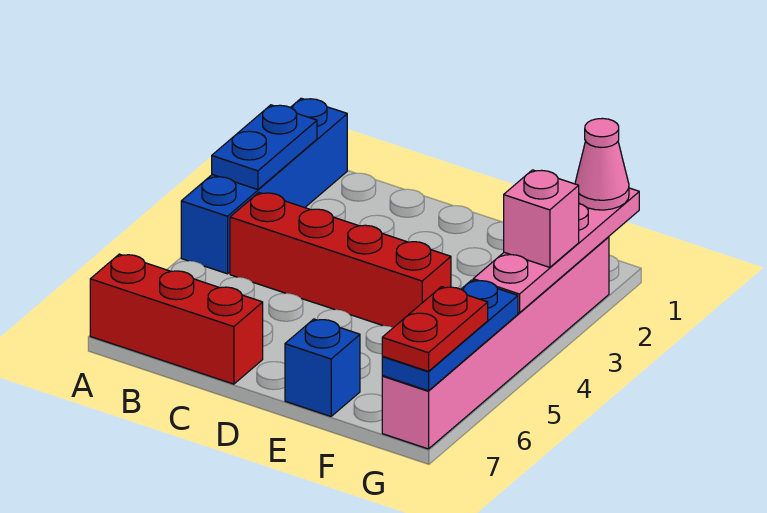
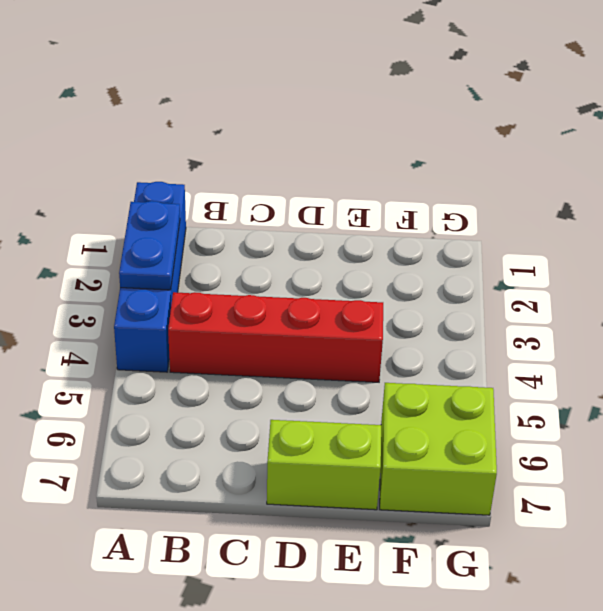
lime brick D7:E7 level 1 -> blue brick E7 level 1
lime brick F6:G7 level 1 -> pink brick G2:G7 level 1
none -> red brick A7:C7 level 1
none -> pink plate G1:G4 level 2

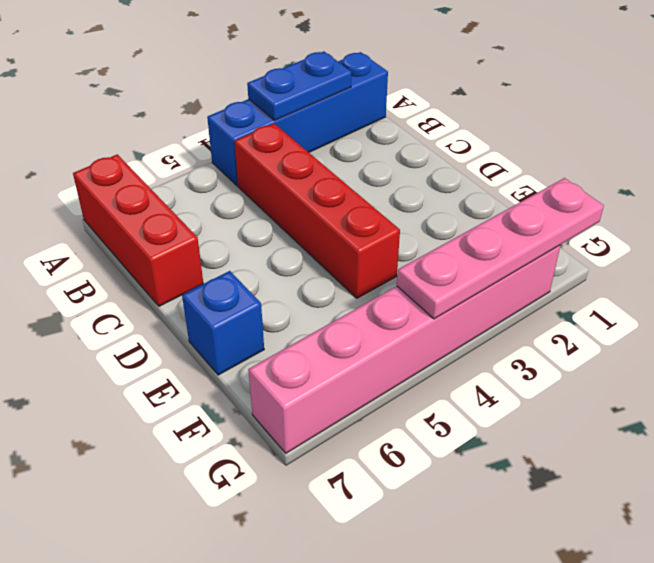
none -> blue plate G5:G7 level 2
none -> pink cone G1 level 3

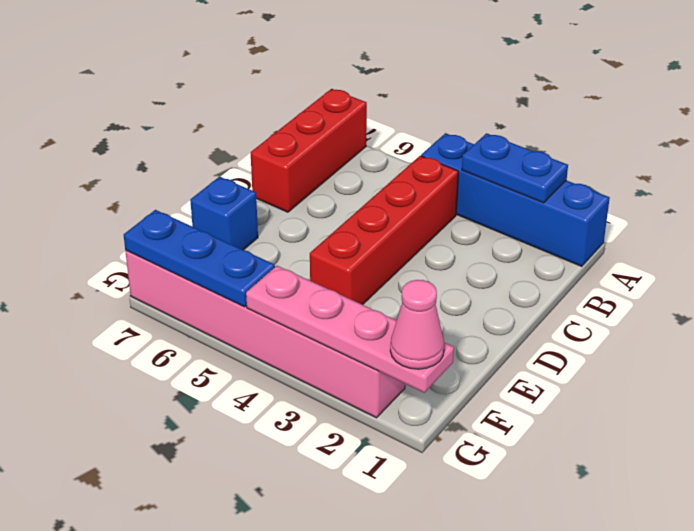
none -> pink brick G3 level 3
none -> red plate G6:G7 level 3

